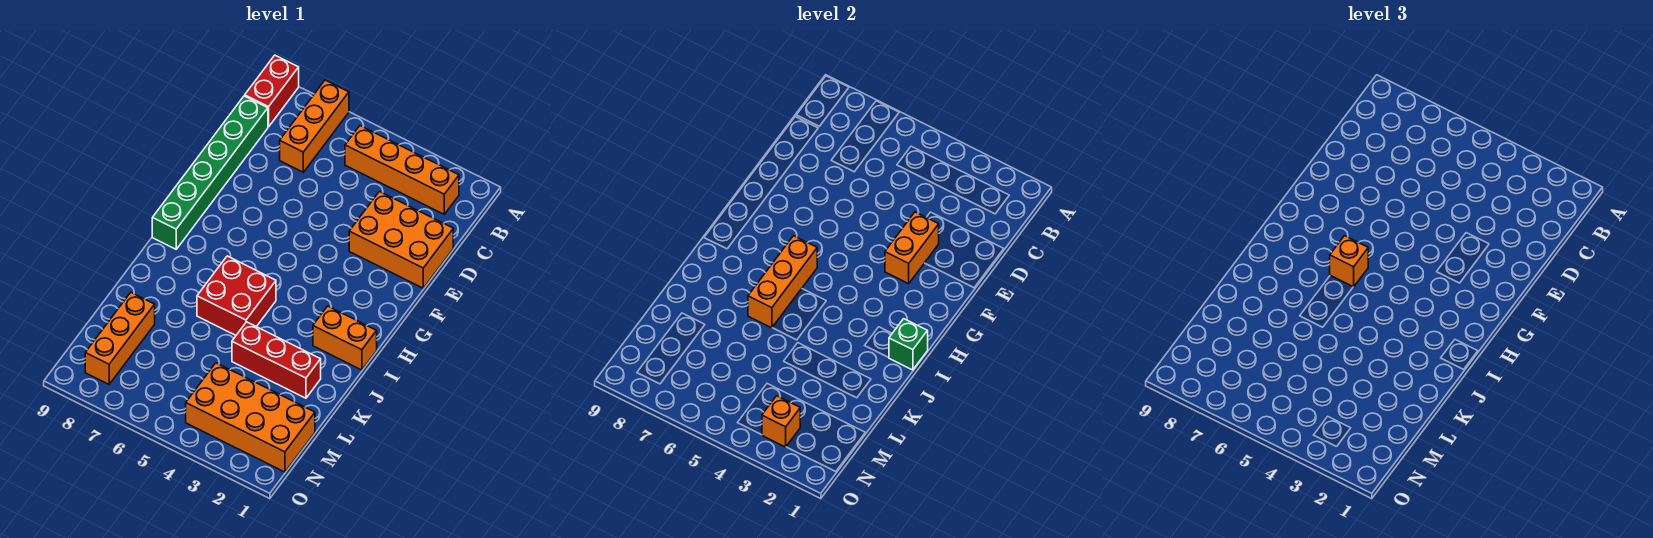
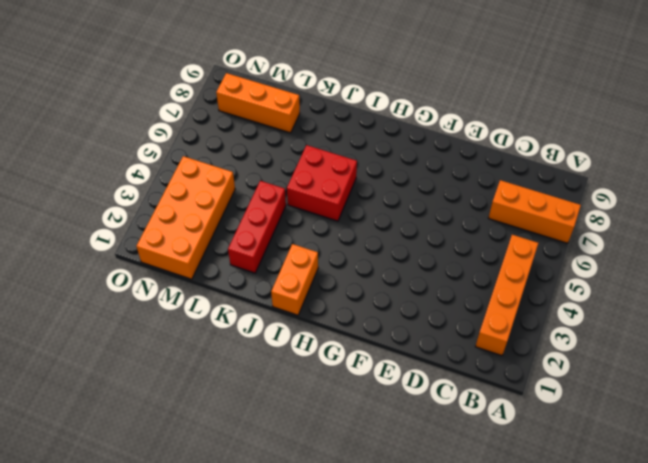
none -> red brick A9:B9 level 1
none -> green brick C9:H9 level 1
none -> orange brick D1:E3 level 1

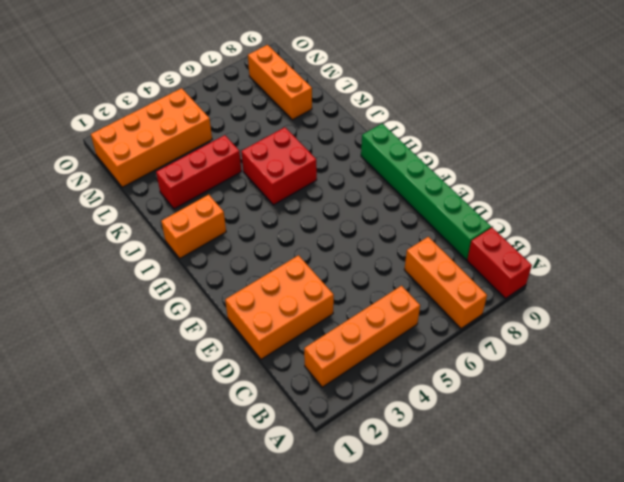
none -> orange brick E3:F3 level 2
none -> orange brick H6:J6 level 2
none -> green brick I1 level 2

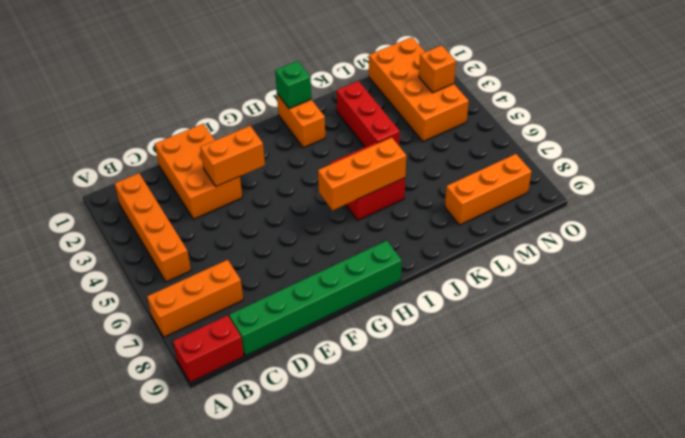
none -> orange brick H6 level 3

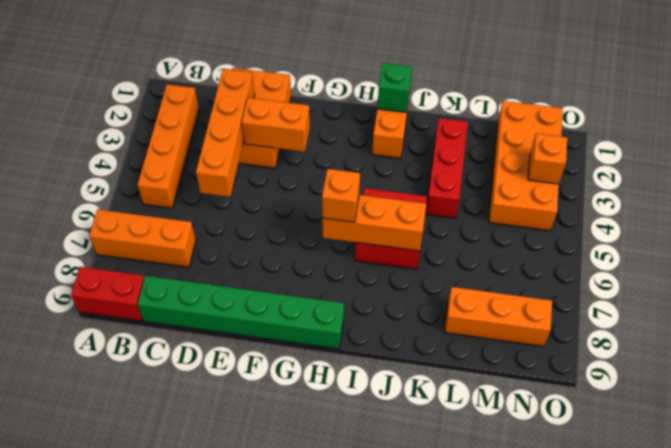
orange brick D2:D5 level 2 -> none

